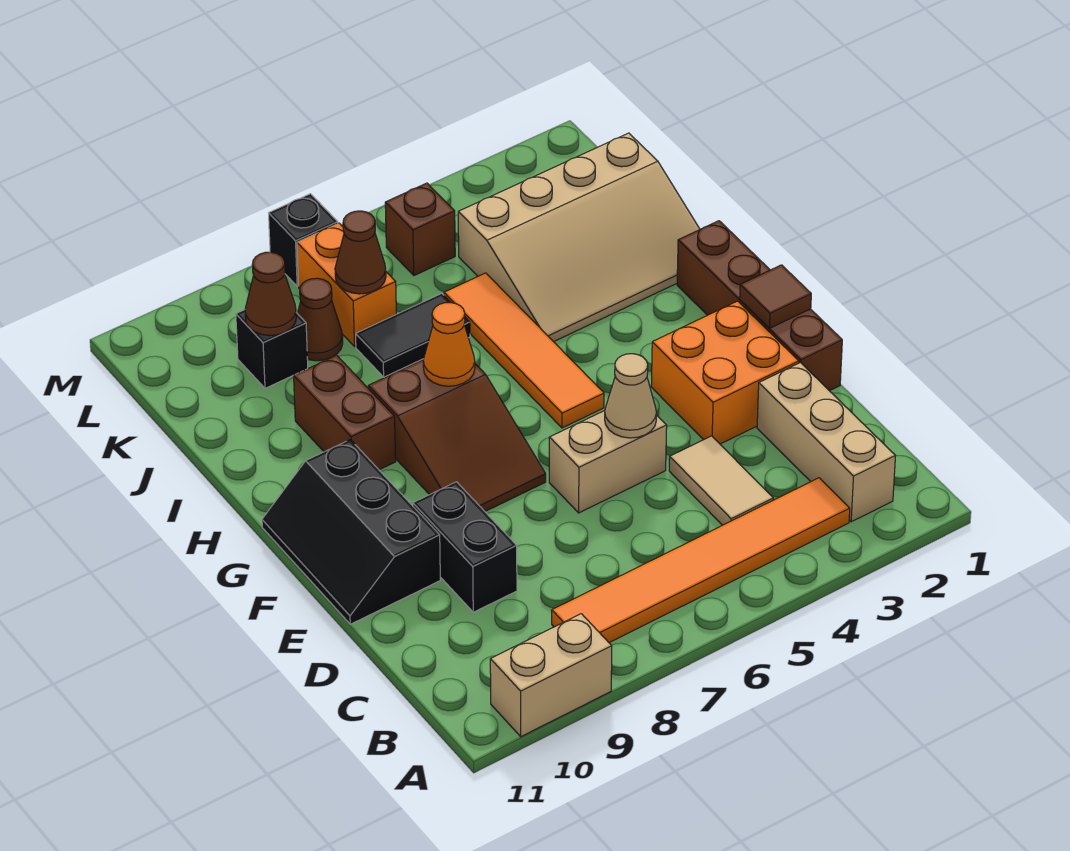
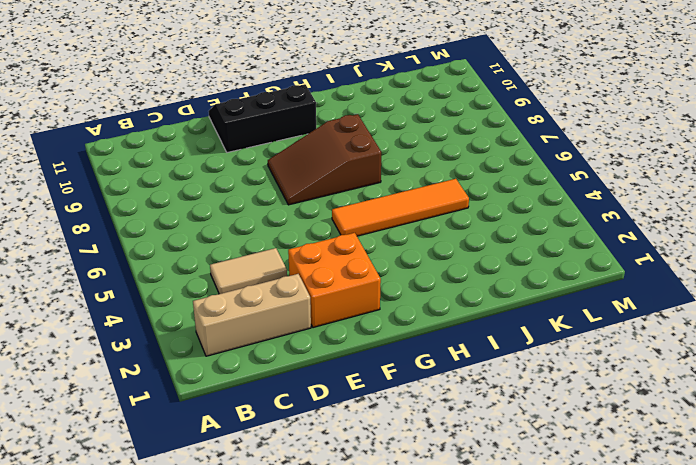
none -> tan brick A9:A10 level 1
none -> orange tile B3:B8 level 1
none -> black brick D9:E9 level 1

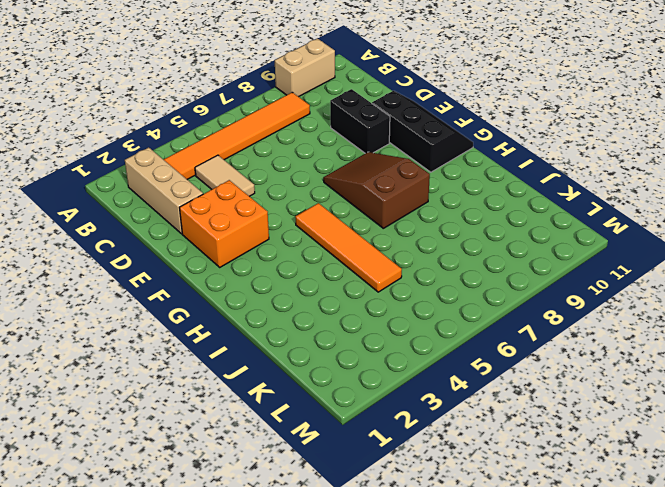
none -> brown brick E1:H1 level 1
none -> tan brick E5:E6 level 1
none -> brown brick H9:I9 level 1

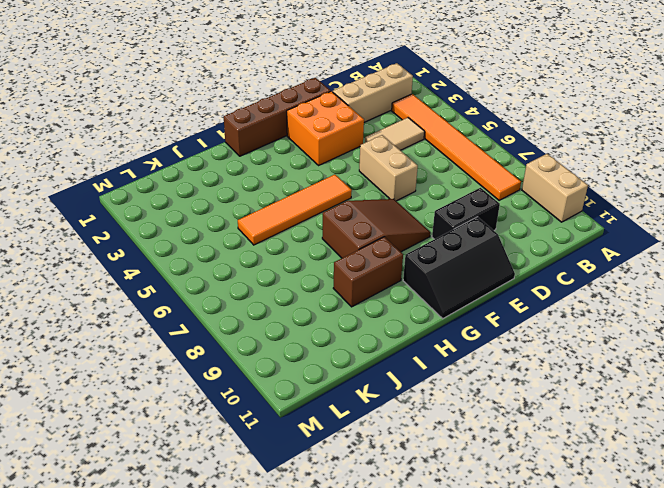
none -> tan slope I1:K4 level 1 top K
none -> black tile J6:J7 level 1
none -> orange brick K7:L7 level 1

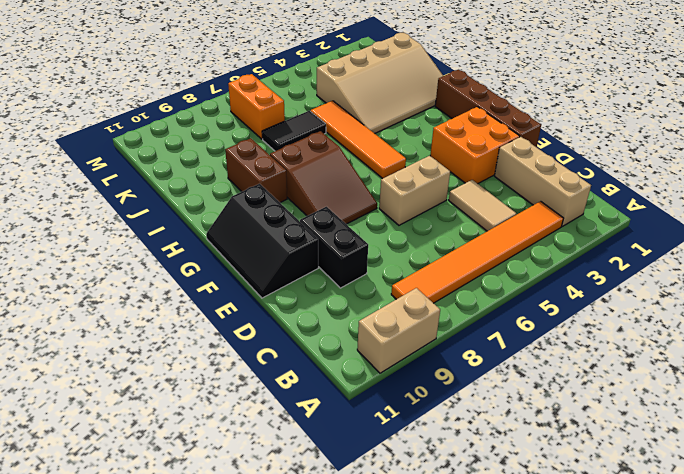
none -> brown cone K8 level 1
none -> black brick K9 level 1
none -> brown brick L5 level 1

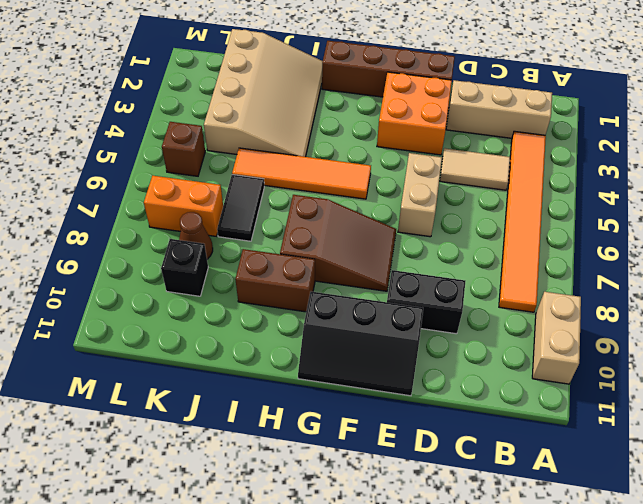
none -> black brick M7 level 1
none -> tan cone E5 level 2
none -> brown tile F1 level 2

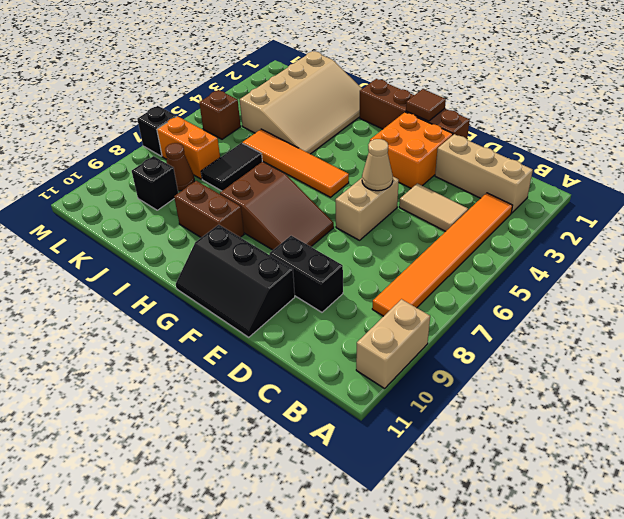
none -> orange cone H7 level 2
none -> brown cone K7 level 2
none -> brown cone K9 level 2

